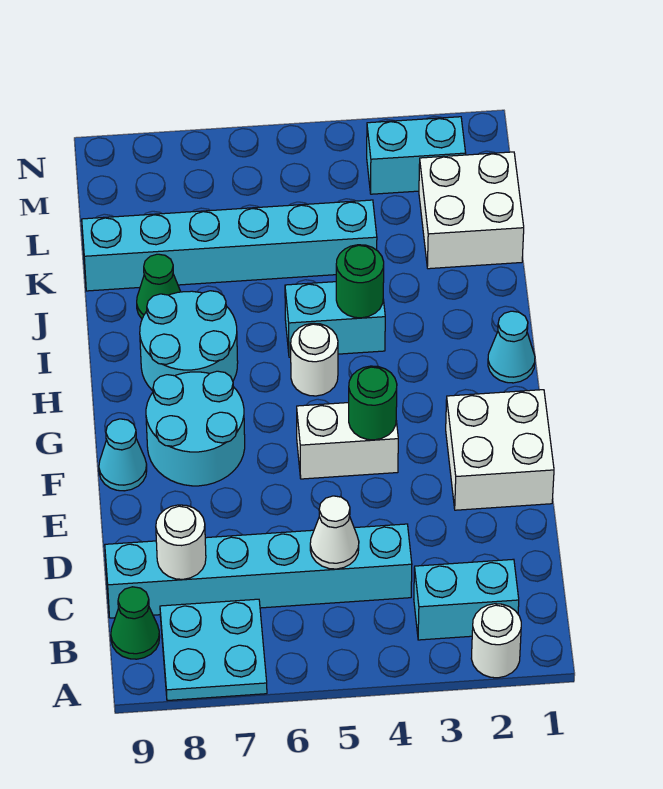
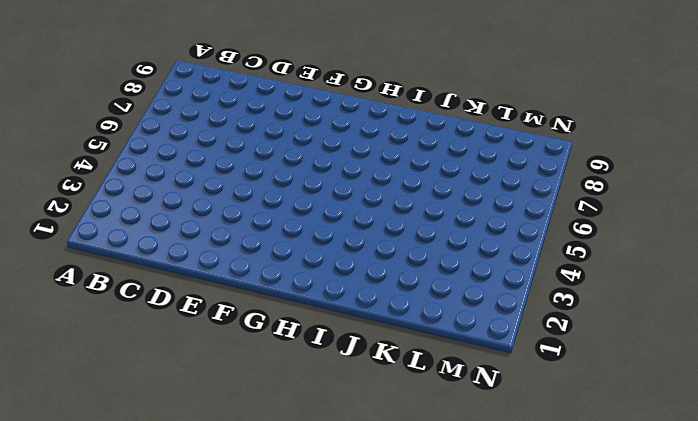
none -> white round brick A2 level 1
none -> cyan plate A7:B8 level 1
none -> cyan brick B2:B3 level 1

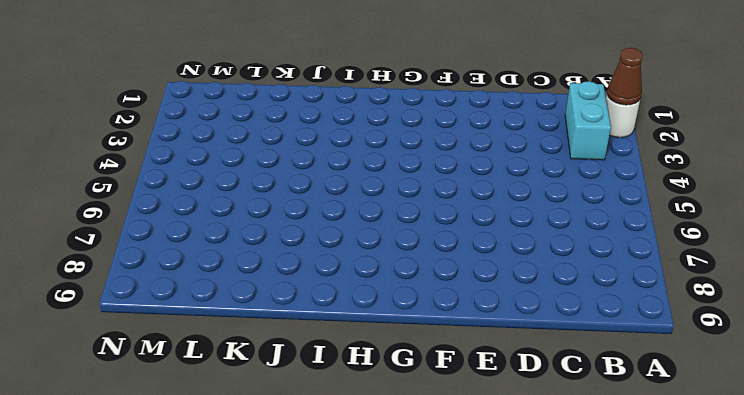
brown cone A2 level 2 -> none
none -> cyan plate A7:B8 level 1
none -> green cone B9 level 1
none -> cyan brick C4:C9 level 1

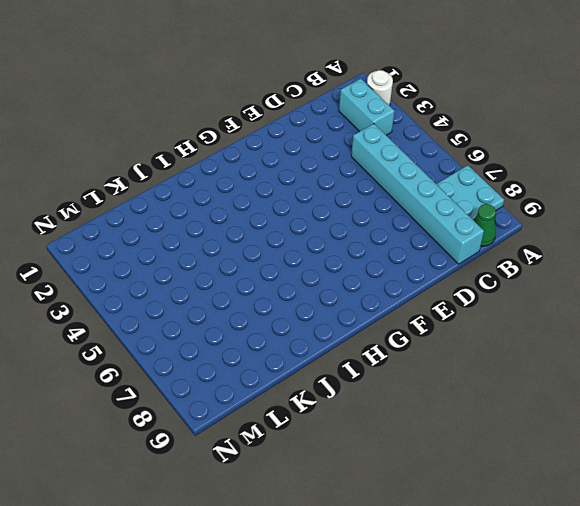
none -> white brick E1:F2 level 1
none -> white brick F4:F5 level 1
none -> cyan round brick F7:G8 level 1

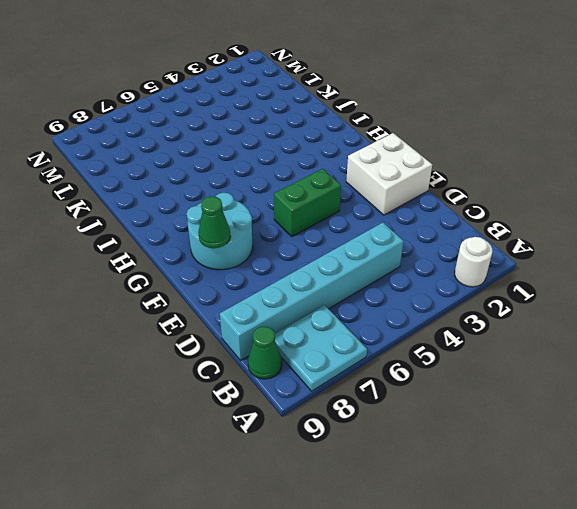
green brick F4:F5 level 1 -> white brick F4:F5 level 1
green cone F8 level 2 -> green cone J8 level 1
none -> cyan brick B2:B3 level 1
none -> cyan cone F9 level 1
none -> cyan cone H1 level 1

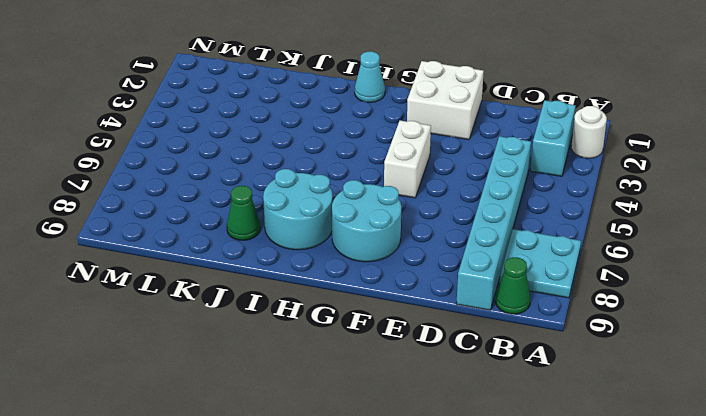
none -> cyan cone F9 level 1
none -> white round brick H5 level 1
none -> cyan brick I4:I5 level 1

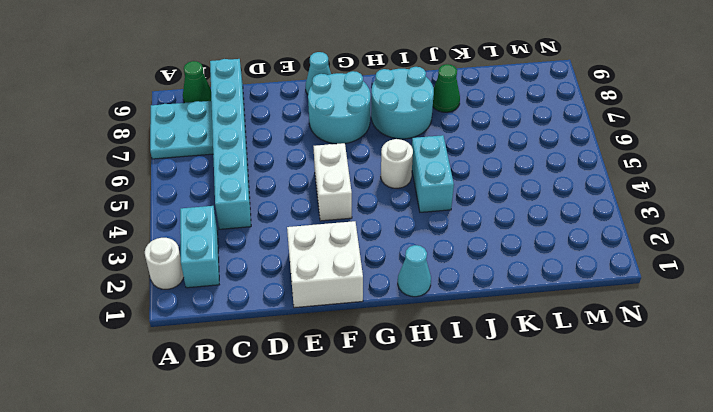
none -> white brick K1:L2 level 1
none -> cyan brick K4:K9 level 1
none -> cyan brick M2:M3 level 1

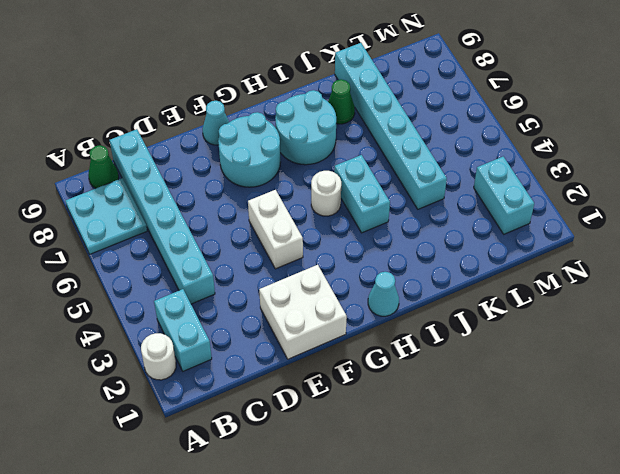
none -> white brick K1:L2 level 1
none -> white cone C5 level 2
none -> white round brick C8 level 2

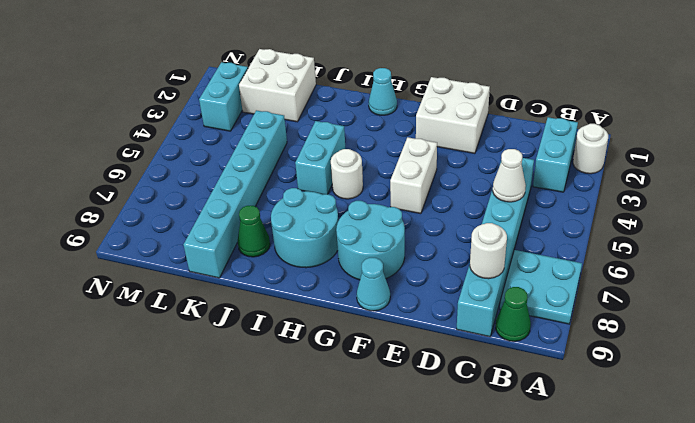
none -> green round brick F4 level 2
none -> green round brick I4 level 2

